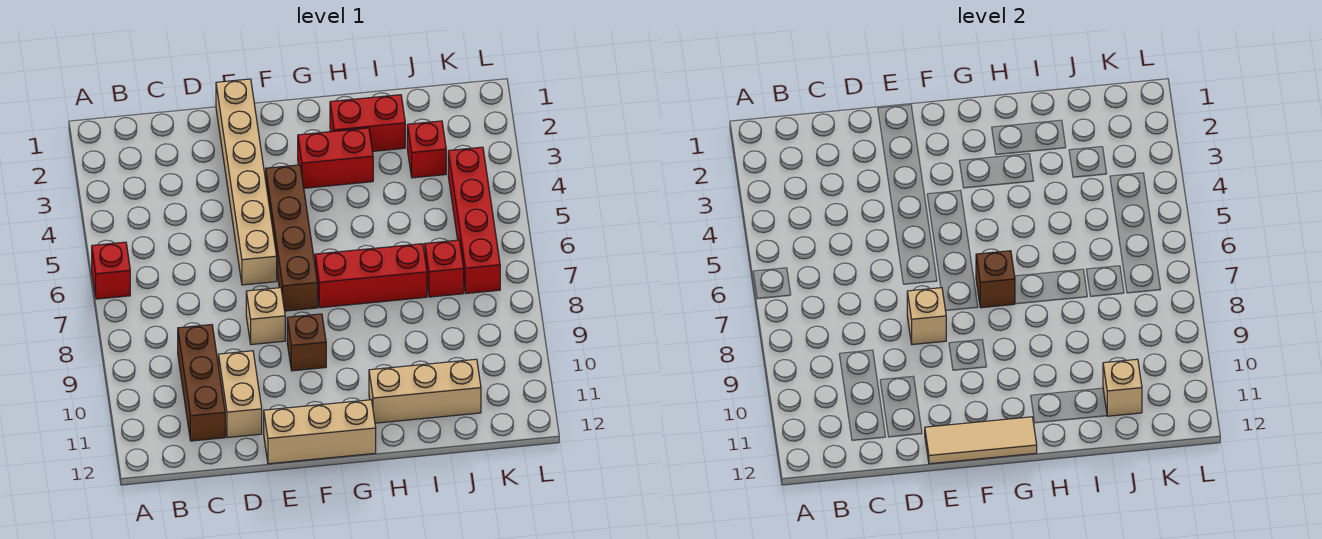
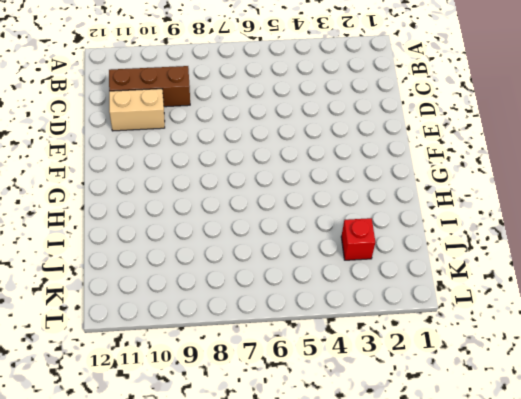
none -> red brick A6 level 1
none -> tan brick E1:E6 level 1
none -> tan brick E8 level 1

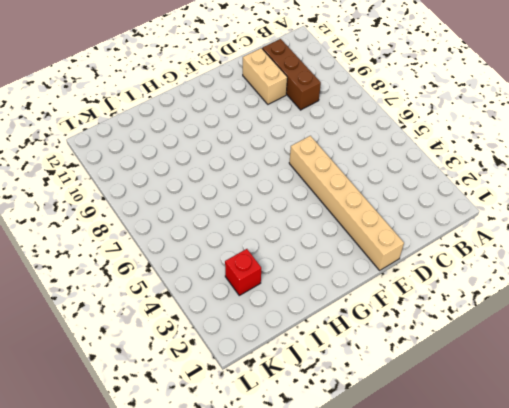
none -> red brick A6 level 1
none -> tan brick E8 level 1
none -> tan brick E12:G12 level 1

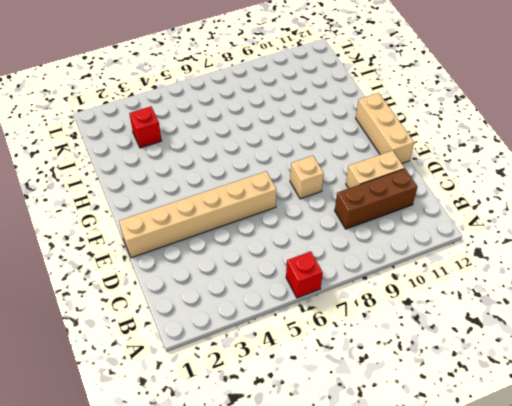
none -> brown brick F4:F7 level 1
none -> brown brick F9 level 1
none -> red brick G3:H3 level 1

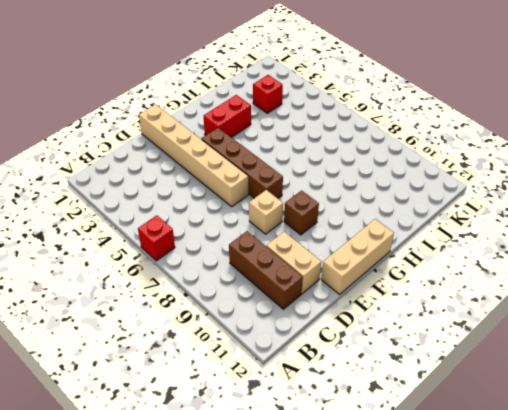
none -> red brick G7:I7 level 1
none -> red brick H2:I2 level 1
none -> tan brick H11:J11 level 1

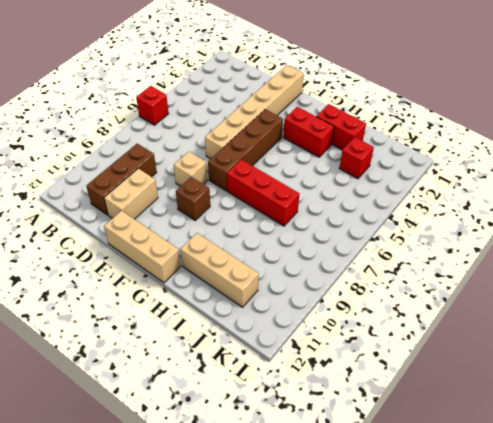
none -> red brick J7 level 1
none -> red brick K4:K7 level 1
none -> tan brick E8 level 2

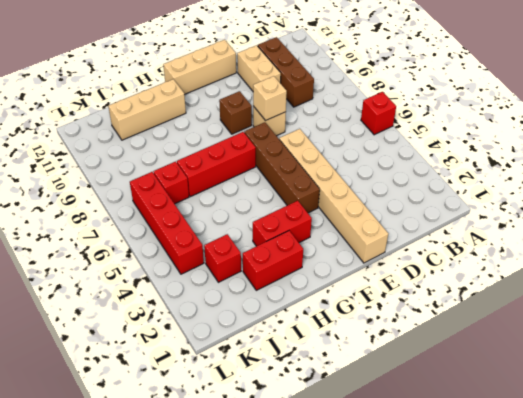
none -> tan tile E12:G12 level 2
none -> brown brick G7 level 2
none -> tan brick J11 level 2

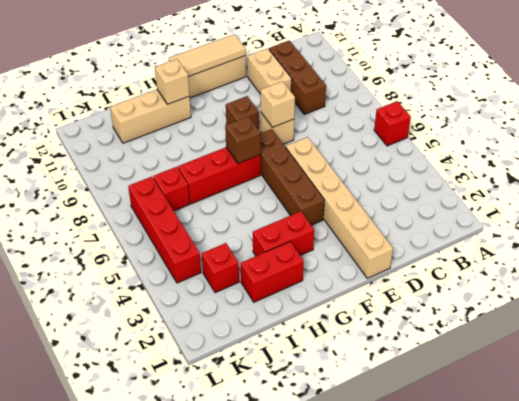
tan brick H11 level 2 -> tan brick J11 level 2

